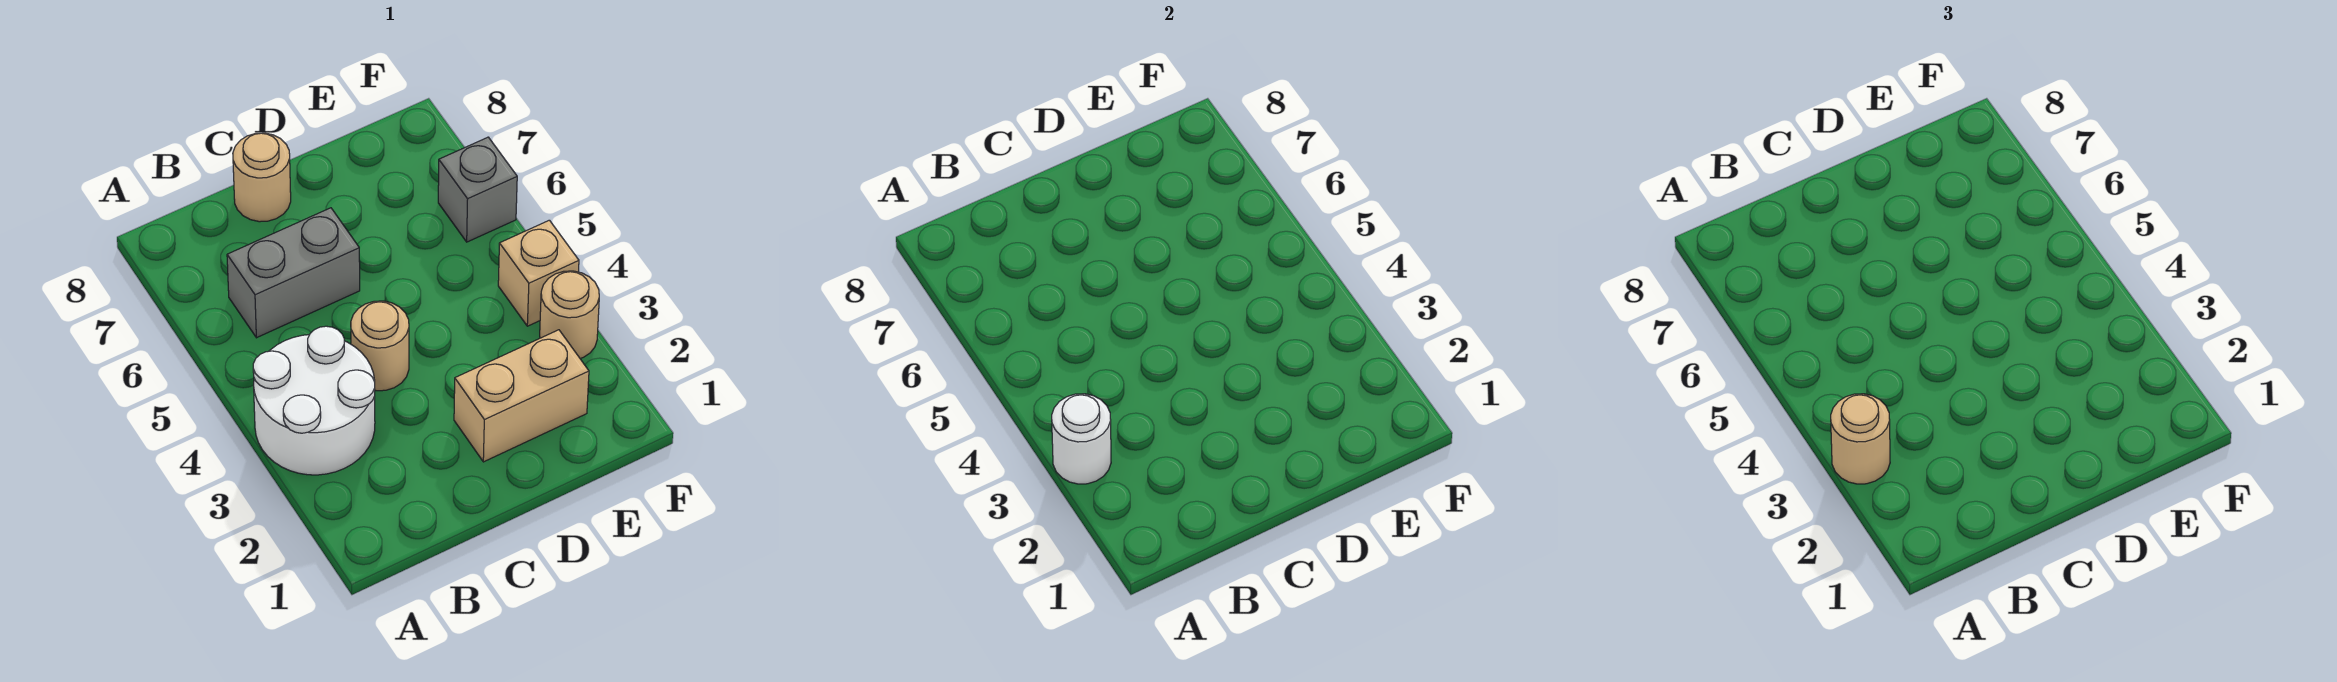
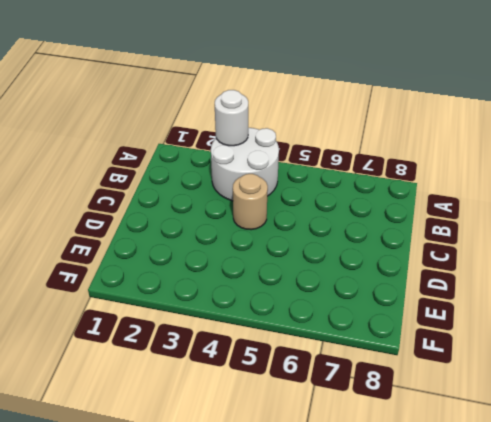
none -> grey brick B6:C6 level 1
none -> tan round brick C8 level 1

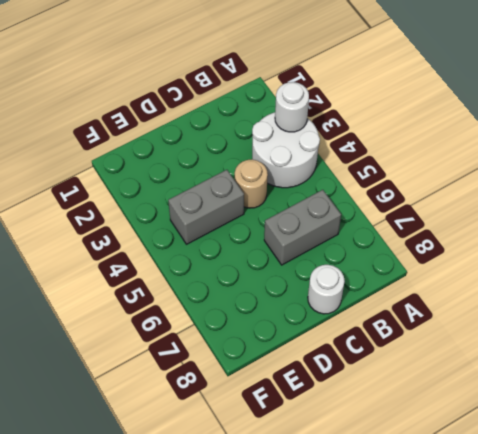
white round brick C8 level 1 -> tan round brick C8 level 1
grey brick D4:E4 level 1 -> none
none -> tan brick D2:E2 level 1
none -> tan round brick F3 level 1

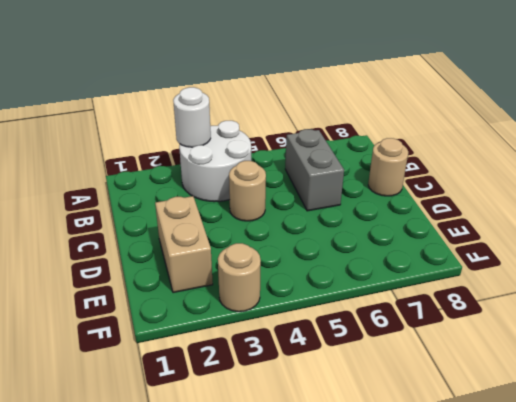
none -> tan brick F4 level 1
none -> grey brick F6 level 1

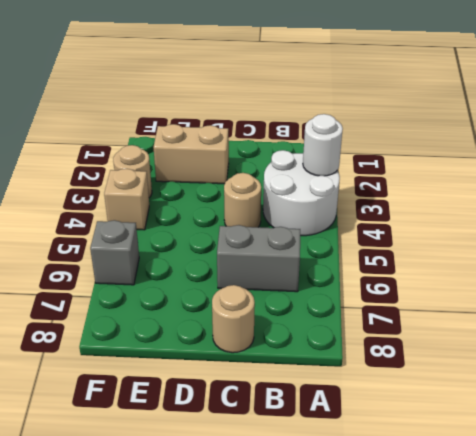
none -> tan round brick A3 level 3

